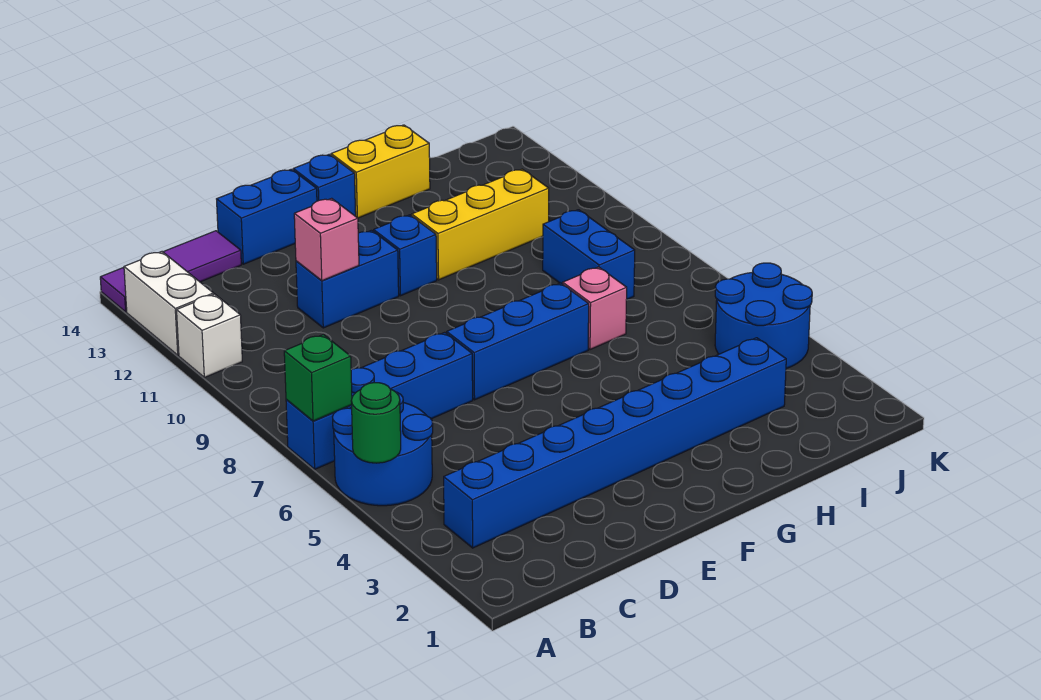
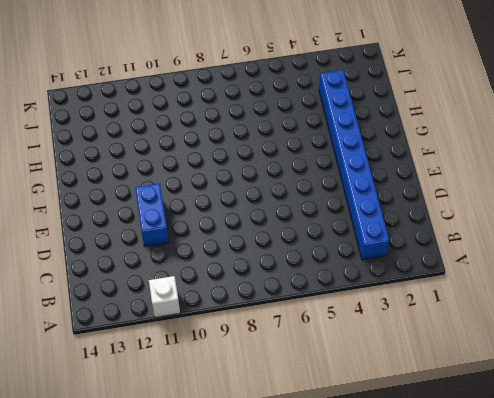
none -> blue round brick A5:B6 level 1
none -> blue brick A7:D7 level 1
none -> white brick A12:A13 level 1

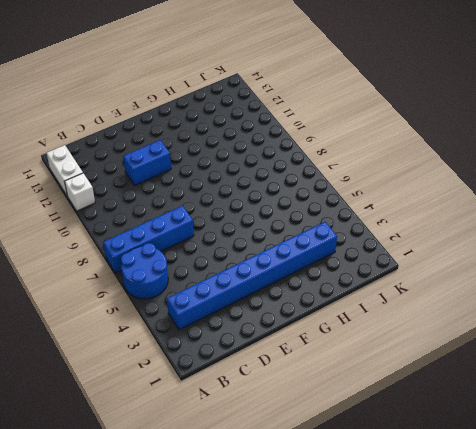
none -> purple tile A14:C14 level 1
none -> blue brick D14:E14 level 1
none -> blue brick E7:G7 level 1

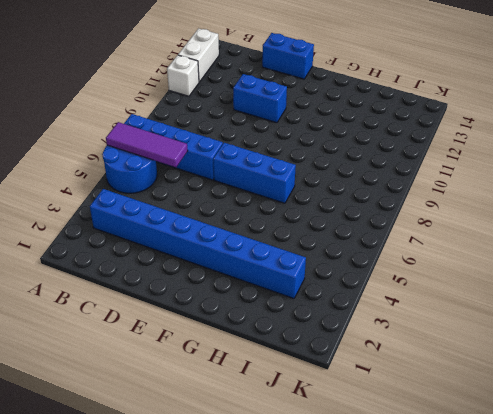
purple tile A6:C6 level 2 -> purple tile A14:C14 level 1
none -> blue brick F11 level 1
none -> blue brick F14 level 1
none -> yellow brick G11:I11 level 1

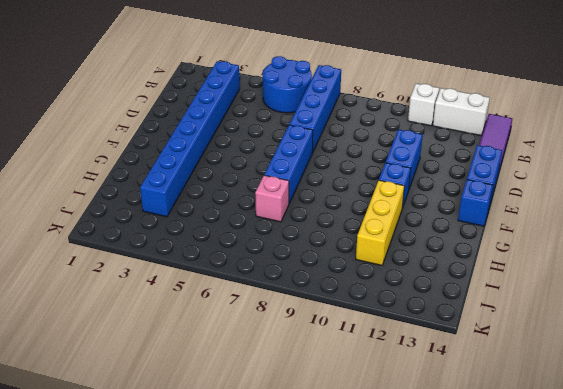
none -> yellow brick G14:H14 level 1
none -> blue brick I8:I9 level 1
none -> blue round brick J4:K5 level 1

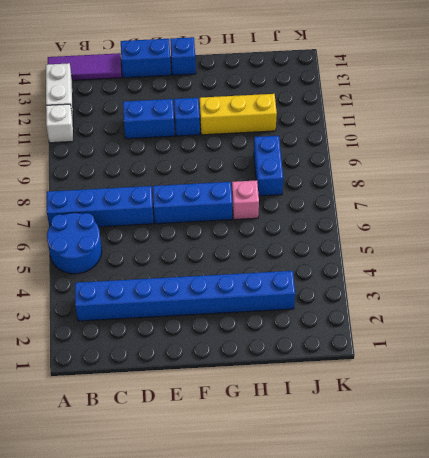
none -> yellow brick G14:H14 level 1
none -> blue round brick J4:K5 level 1
none -> green round brick A5 level 2

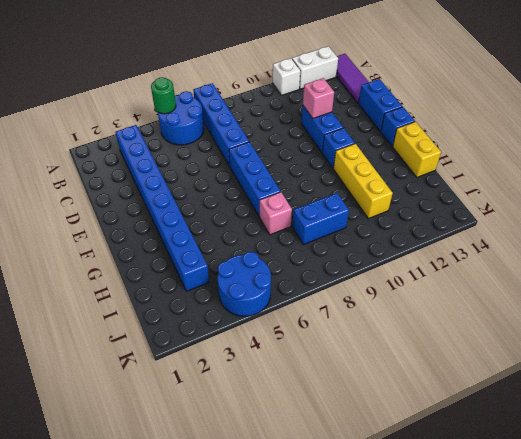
none -> green brick A7 level 2

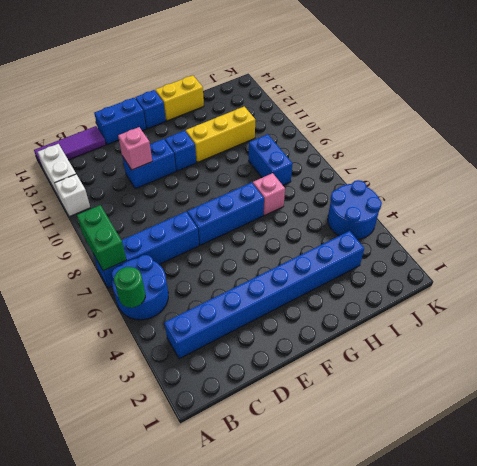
green brick A7:A8 level 2 -> green brick A7 level 2

